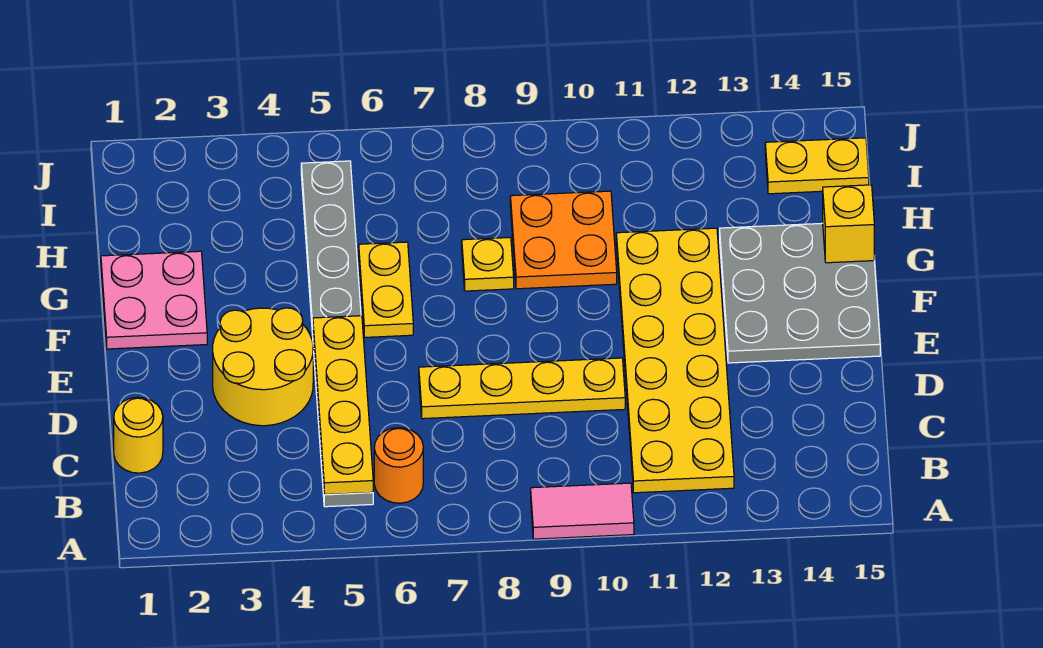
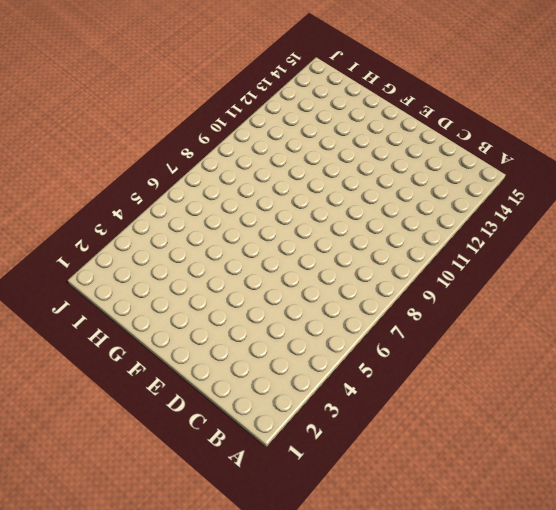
none -> pink tile A9:A10 level 1
none -> grey plate B5:I5 level 1
none -> orange round brick B6 level 1

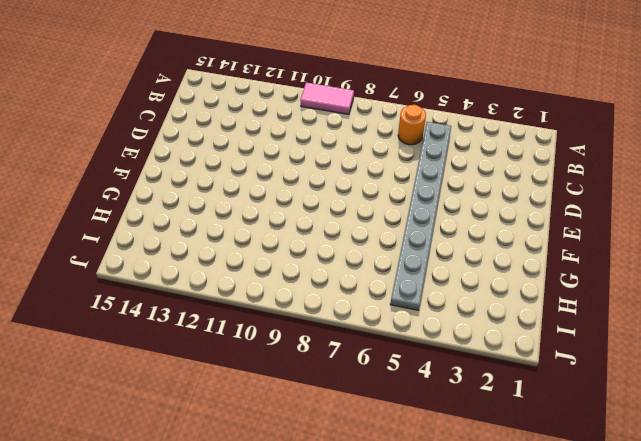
none -> yellow plate B11:G12 level 1
none -> yellow round brick C1 level 1
none -> yellow round brick D3:E4 level 1

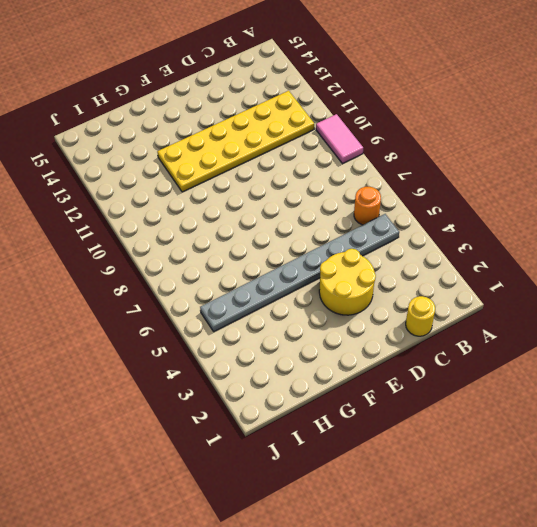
none -> yellow plate D7:D10 level 1
none -> grey plate E13:G15 level 1
none -> pink plate F1:G2 level 1

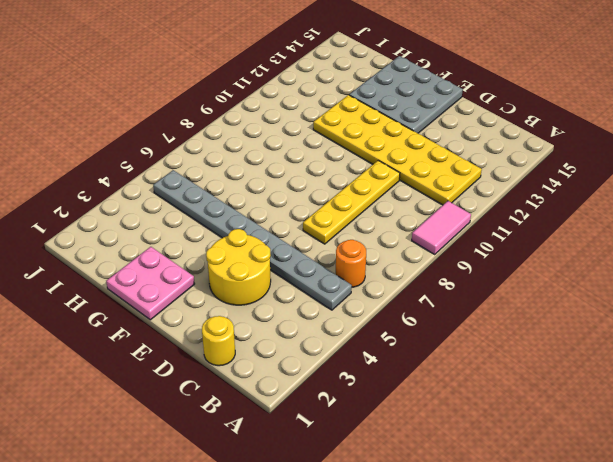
none -> yellow plate F6:G6 level 1
none -> yellow plate G8 level 1
none -> orange plate G9:H10 level 1

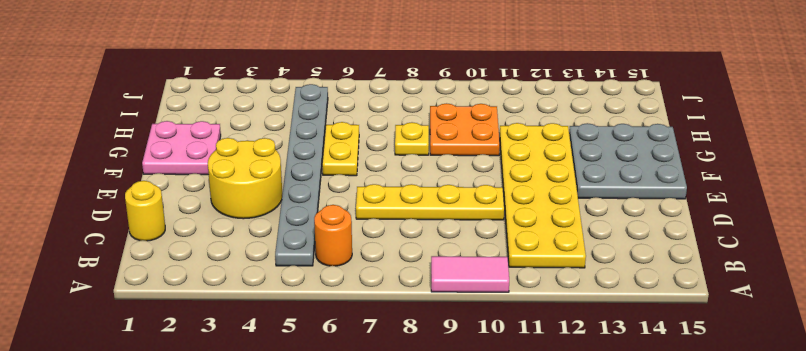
none -> yellow plate I14:I15 level 1
none -> yellow plate B5:E5 level 2
none -> yellow brick G15 level 2

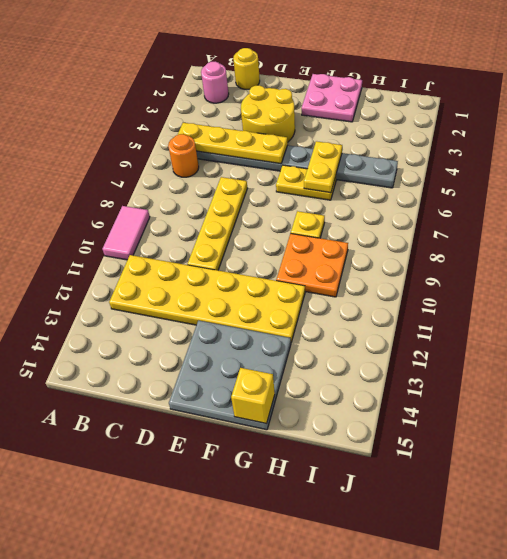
pink round brick B2 level 1 -> none
yellow plate G5:G6 level 2 -> yellow plate I14:I15 level 1

